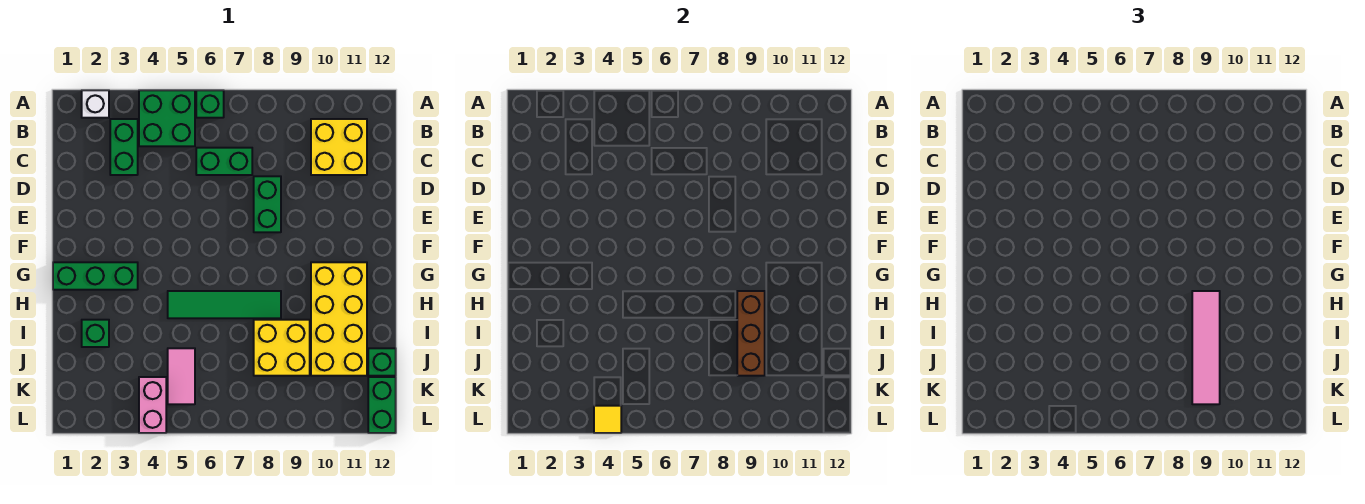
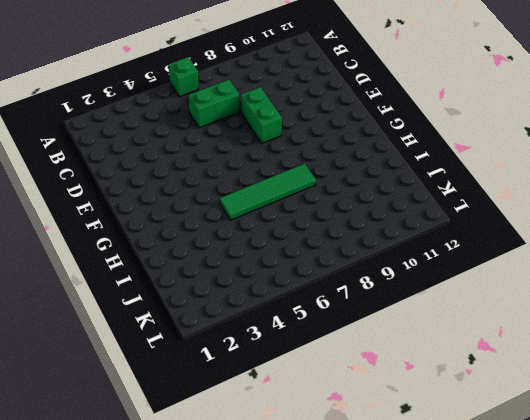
none -> white brick A2 level 1
none -> green brick A4:B5 level 1
none -> green brick B3:C3 level 1

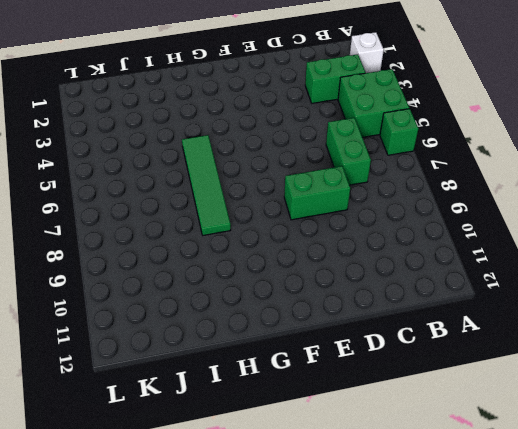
none -> yellow brick B10:C11 level 1
none -> green brick G1:G3 level 1
none -> yellow brick G10:J11 level 1

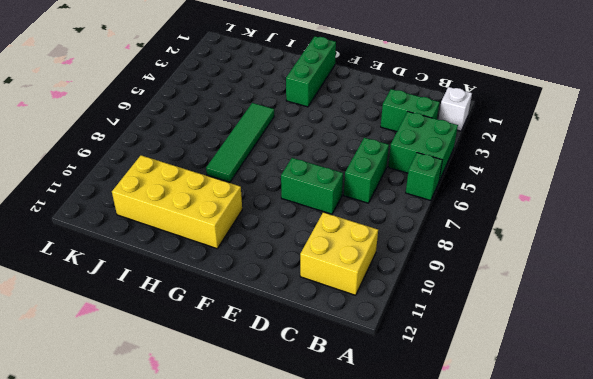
none -> green brick I2 level 1
none -> yellow brick I8:J9 level 1
none -> pink tile J5:K5 level 1

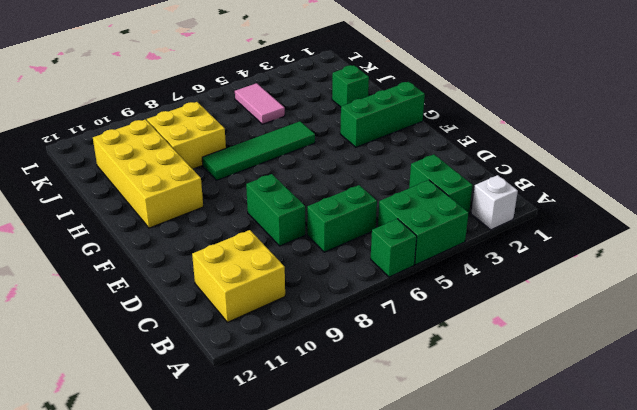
none -> green brick J12 level 1
none -> pink brick K4:L4 level 1
none -> green brick K12:L12 level 1

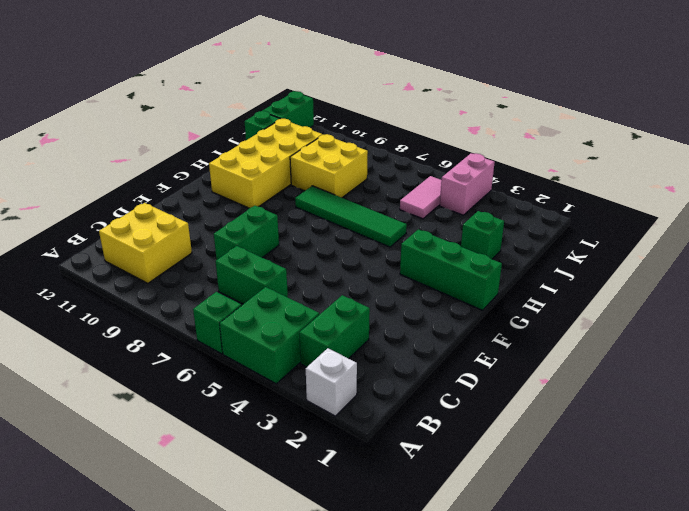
none -> brown brick H9:J9 level 2
none -> yellow tile L4 level 2
none -> pink tile H9:K9 level 3

